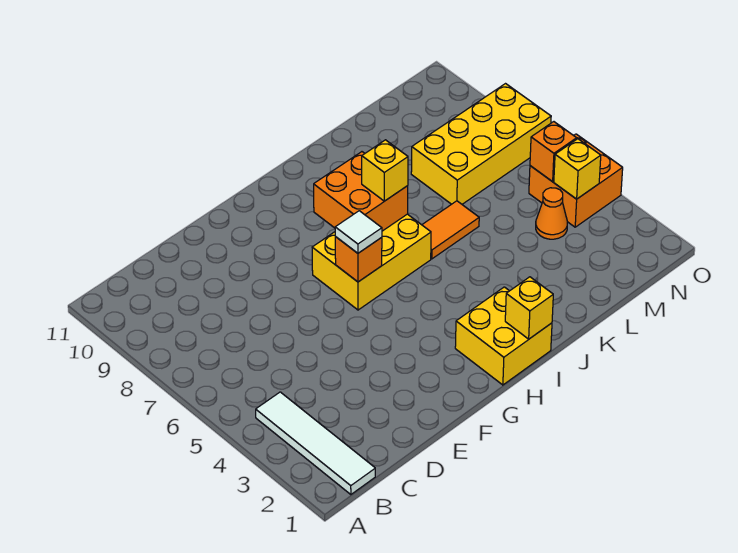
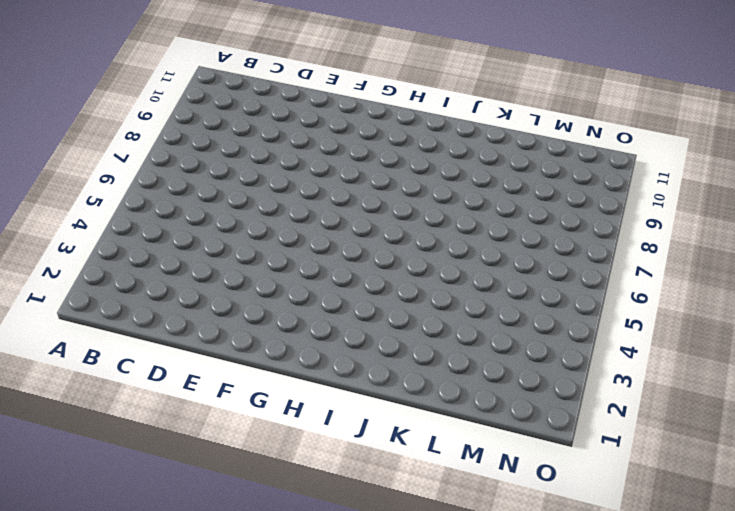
none -> white tile B1:B4 level 1
none -> yellow brick G6:I7 level 1
none -> yellow brick H1:I2 level 1

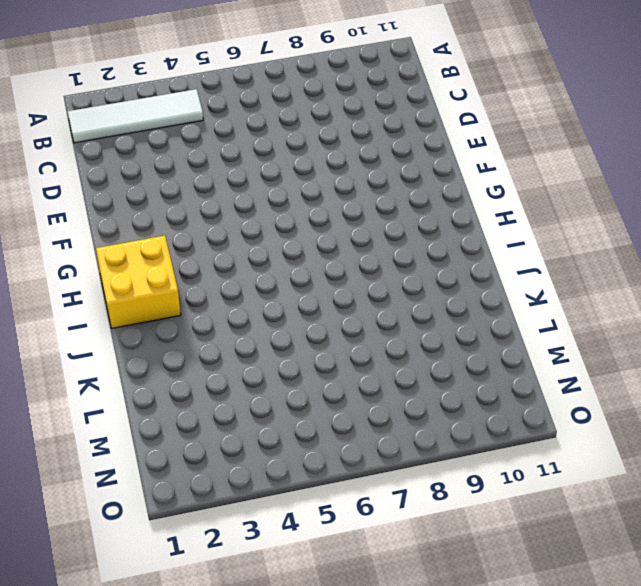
none -> yellow brick G6:I7 level 1
none -> orange tile J6:K6 level 1
none -> yellow brick L7:O8 level 1

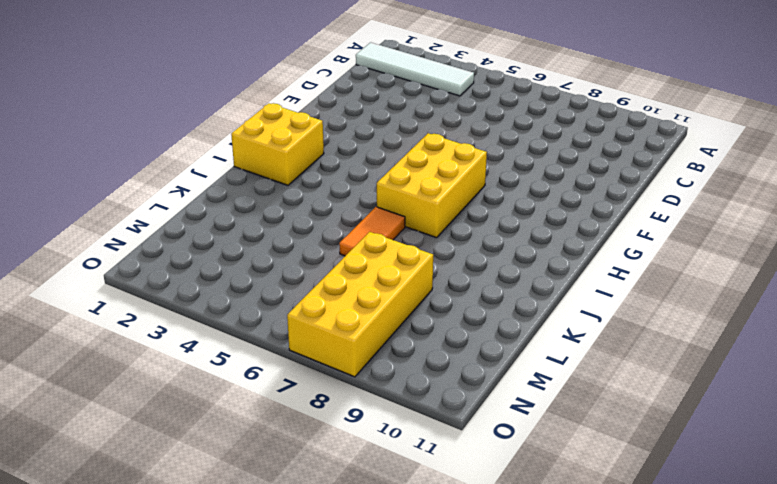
none -> orange cone M4 level 1
none -> orange brick N4:O5 level 1
none -> orange brick G6 level 2

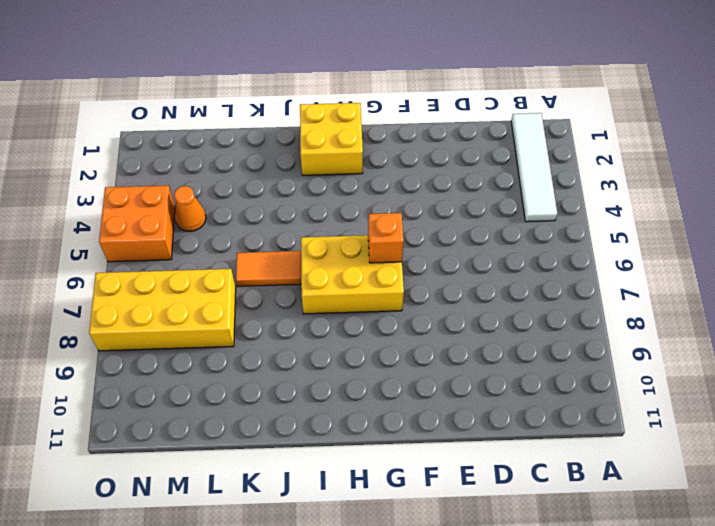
none -> orange brick H7:I8 level 2
none -> yellow brick I1 level 2
none -> yellow brick N4 level 2

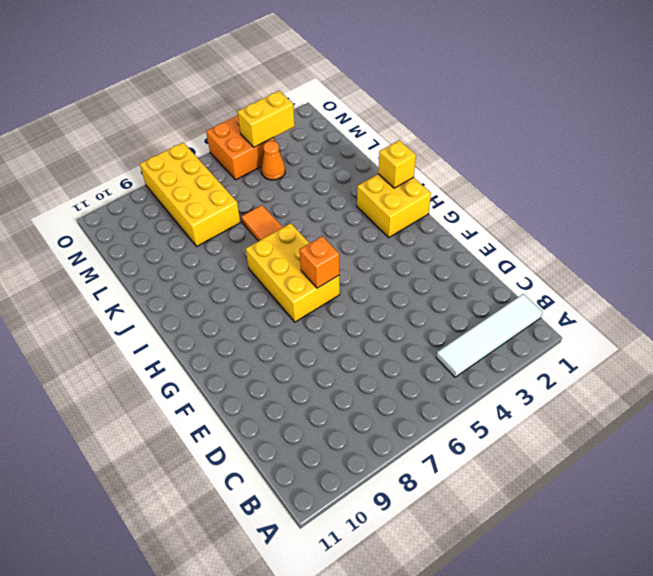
yellow brick N3:N4 level 2 -> yellow brick N4 level 2
none -> orange brick H7:I8 level 2
none -> orange brick N5 level 2
none -> white tile G6 level 3

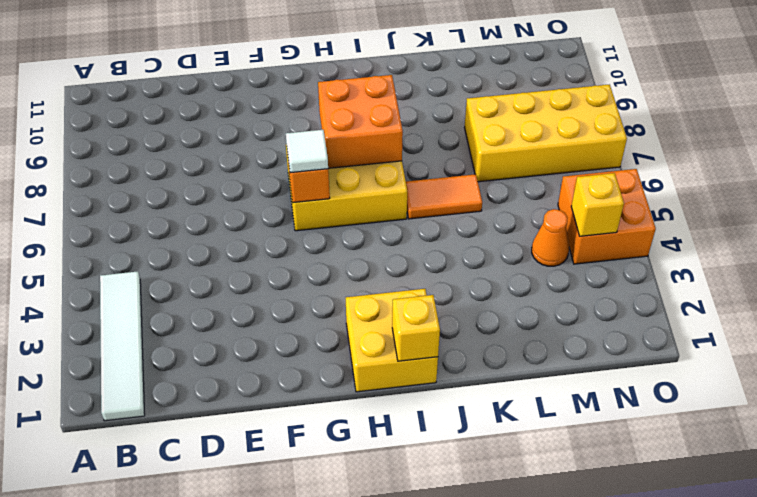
none -> orange brick N5 level 2
none -> yellow brick I7 level 3

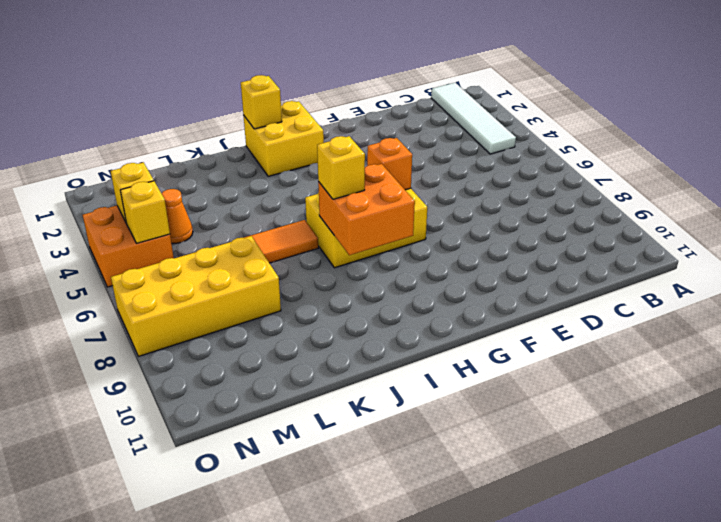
yellow brick N5 level 2 -> orange brick N5 level 2
none -> white tile G6 level 3

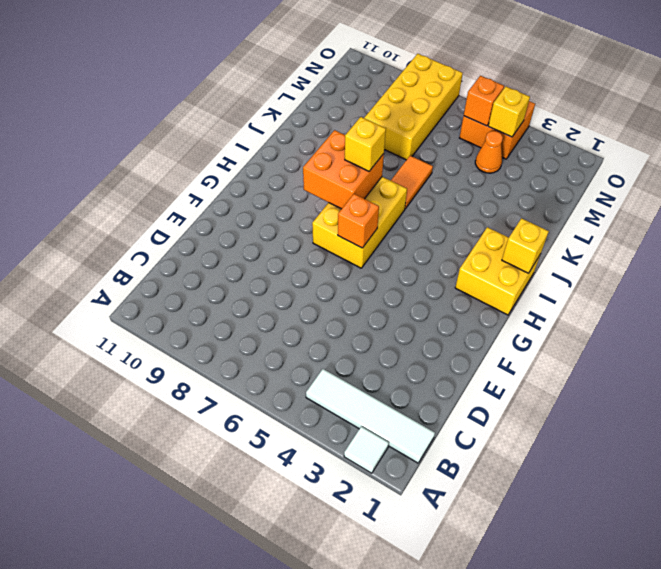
white tile A2 level 1 -> white tile G6 level 3

